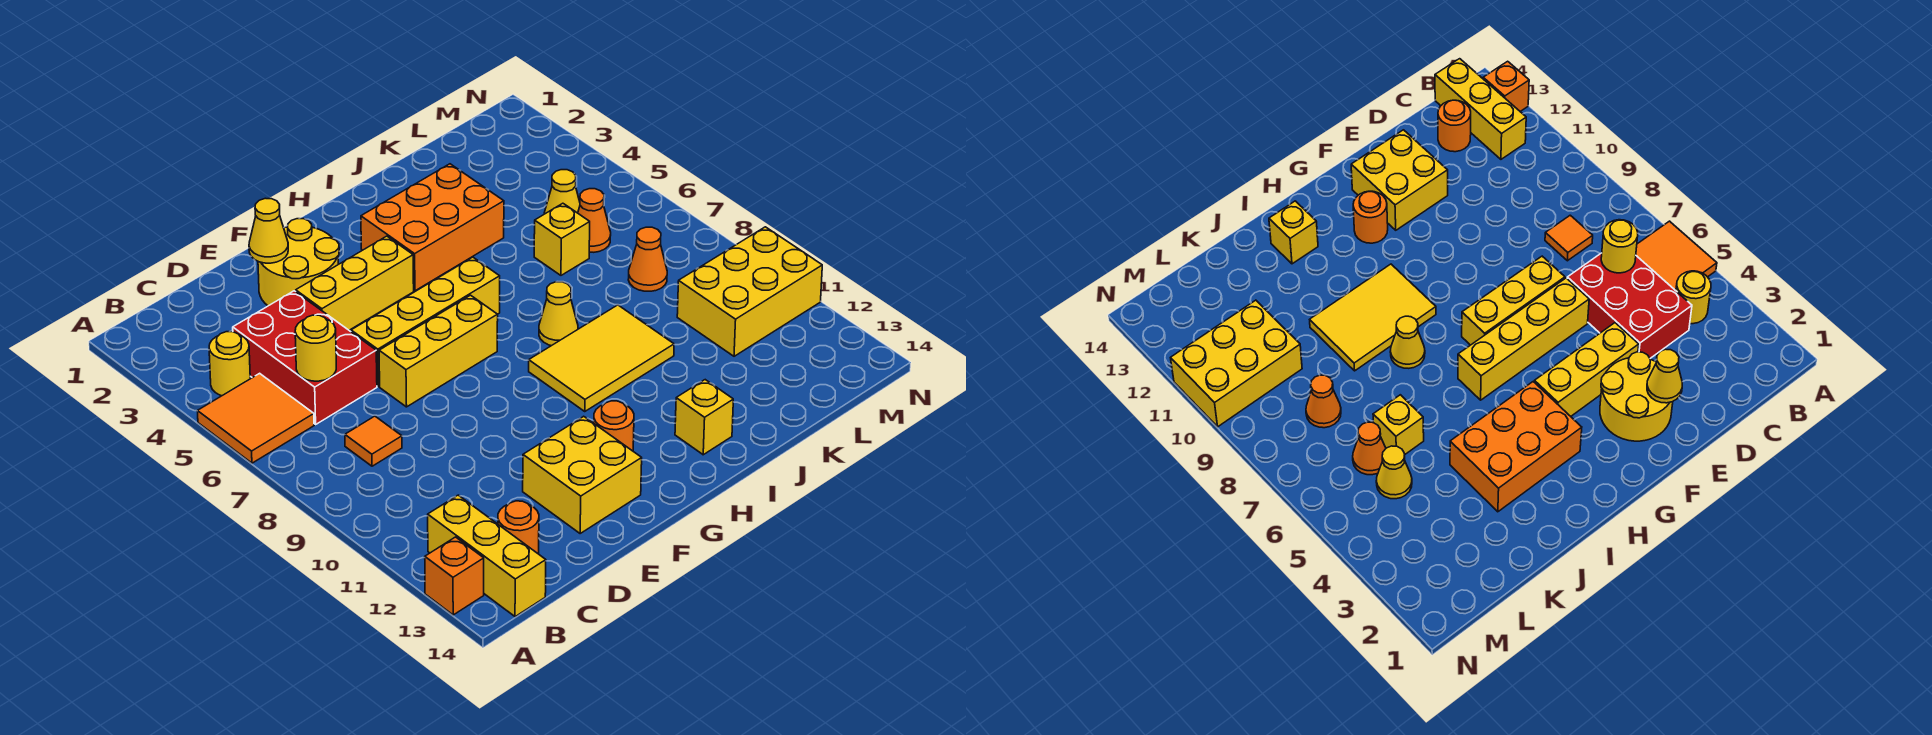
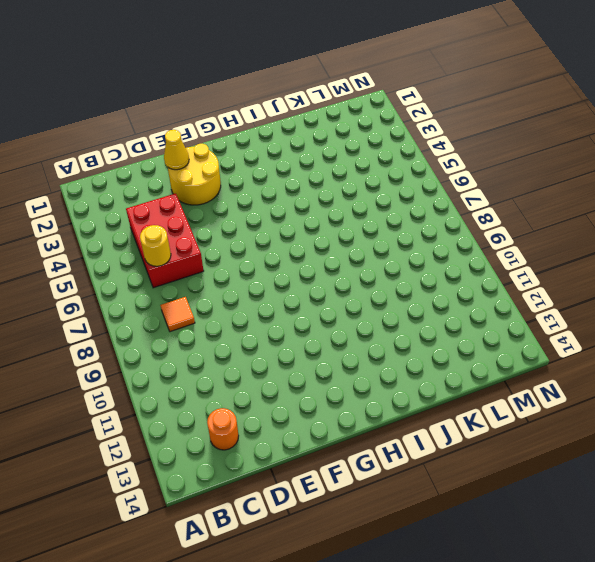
none -> orange tile A5:B6 level 1
none -> orange brick A13 level 1
none -> yellow round brick B4 level 1

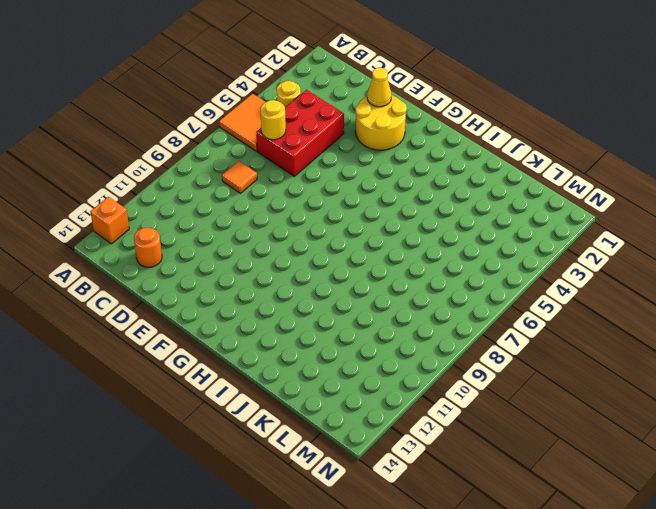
none -> yellow brick B12:B14 level 1
none -> yellow brick E4:G4 level 1
none -> yellow brick E6:H6 level 1

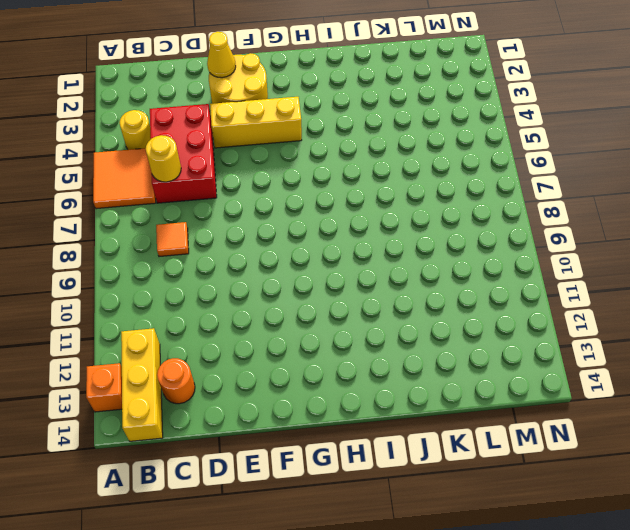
none -> yellow brick E6:H6 level 1
none -> yellow brick E7:G7 level 1
none -> yellow brick E12:F13 level 1

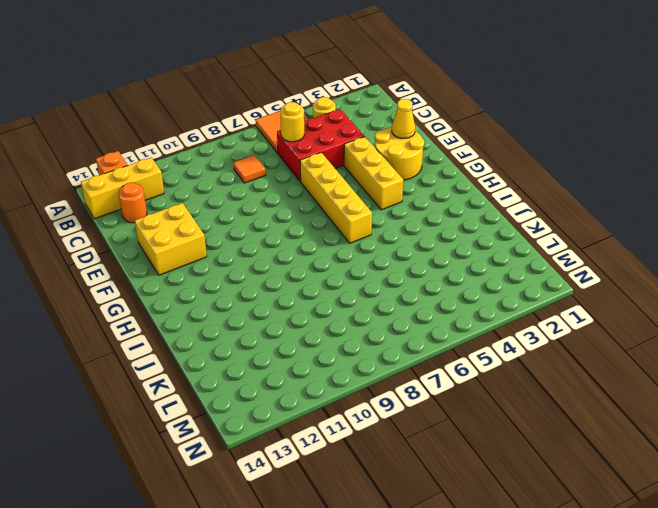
none -> yellow brick E7:G7 level 1
none -> orange round brick G12 level 1
none -> orange brick H3:J4 level 1

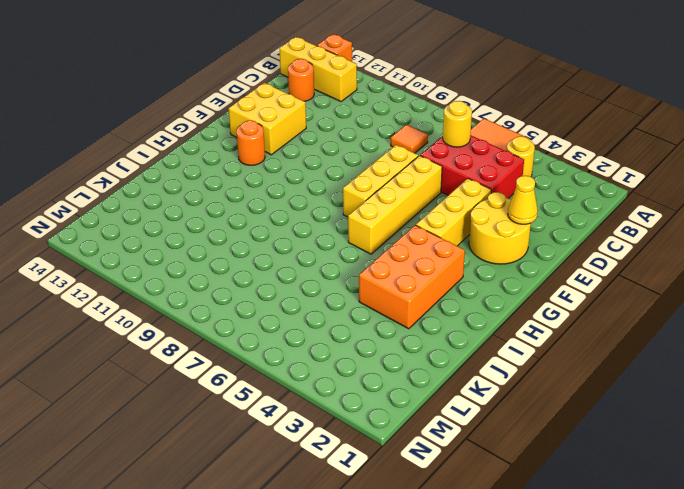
none -> yellow tile H9:J10 level 1
none -> yellow cone I8 level 1
none -> yellow brick I13 level 1

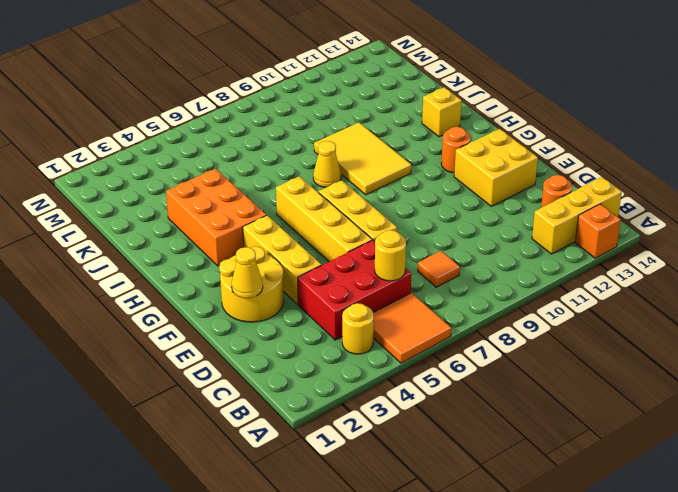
none -> yellow brick K6 level 1
none -> yellow cone L5 level 1
none -> orange cone L6 level 1

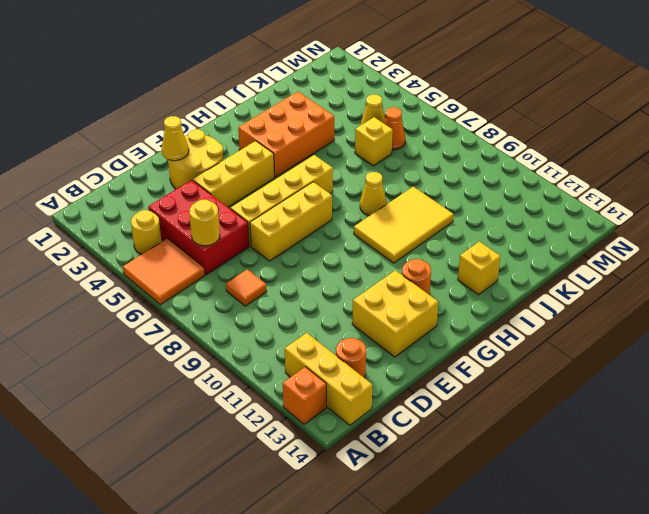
none -> orange cone L8 level 1
none -> yellow brick L10:N11 level 1

